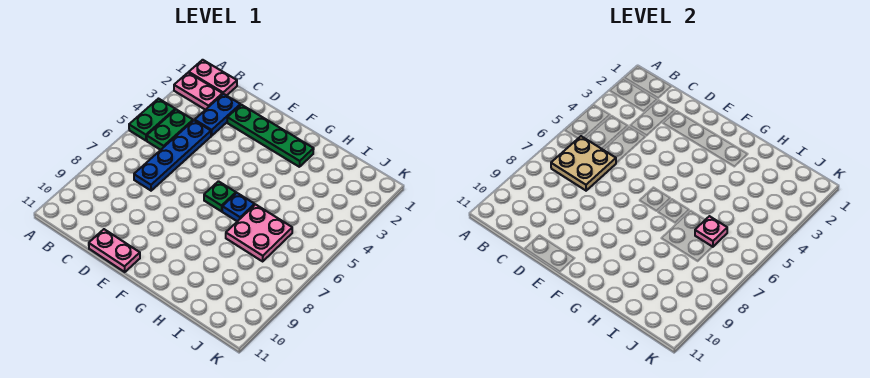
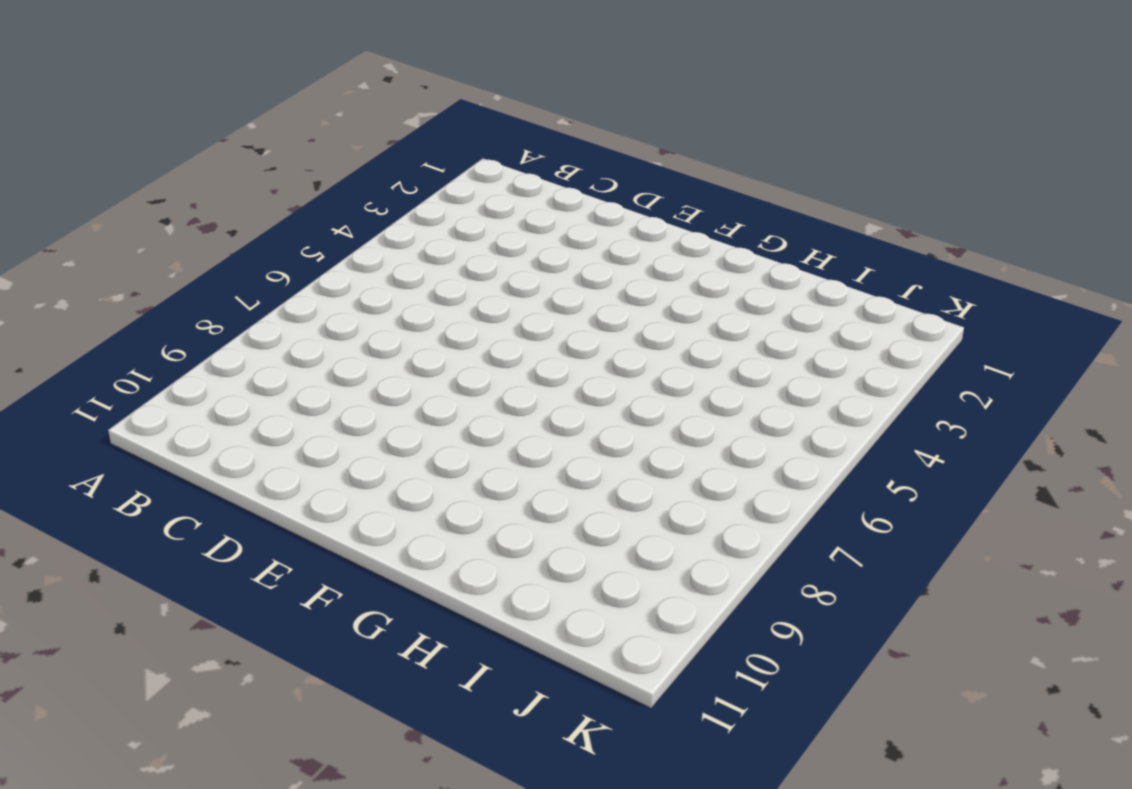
none -> pink plate A1:B1 level 1
none -> pink plate A2:B2 level 1
none -> green plate A4:A5 level 1

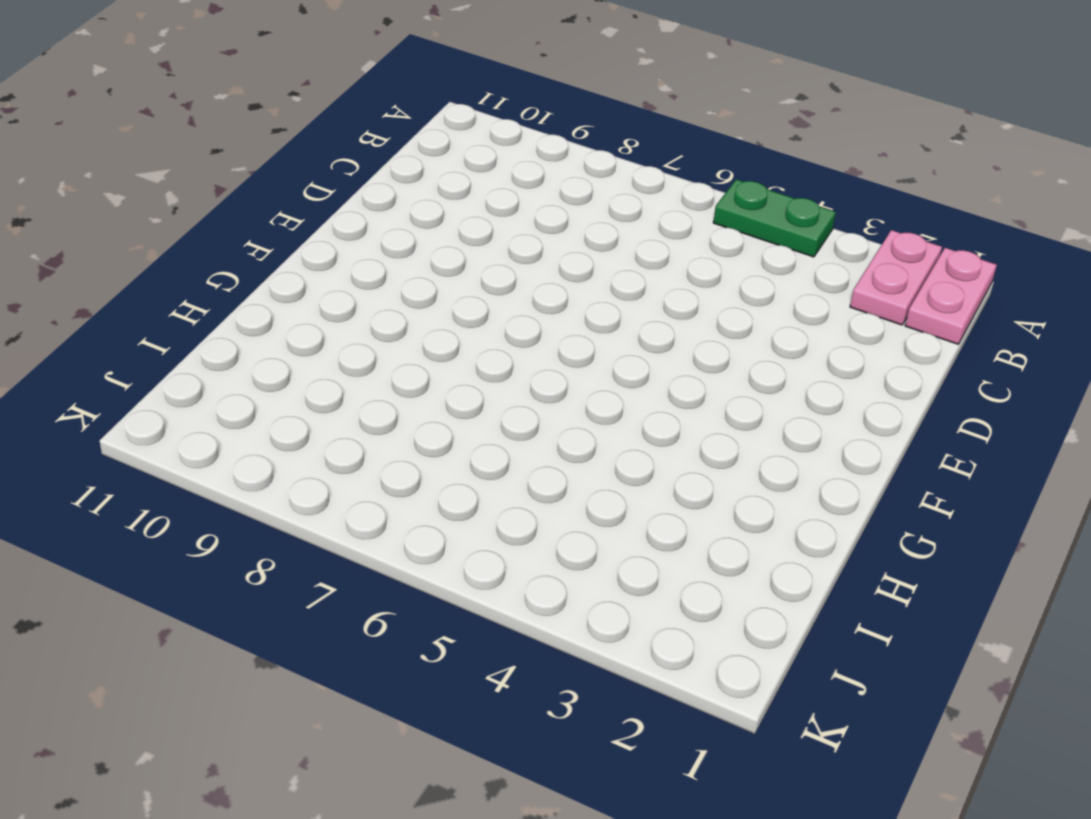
none -> green plate B4:B5 level 1
none -> blue plate C2:C3 level 1
none -> blue plate C4:C7 level 1

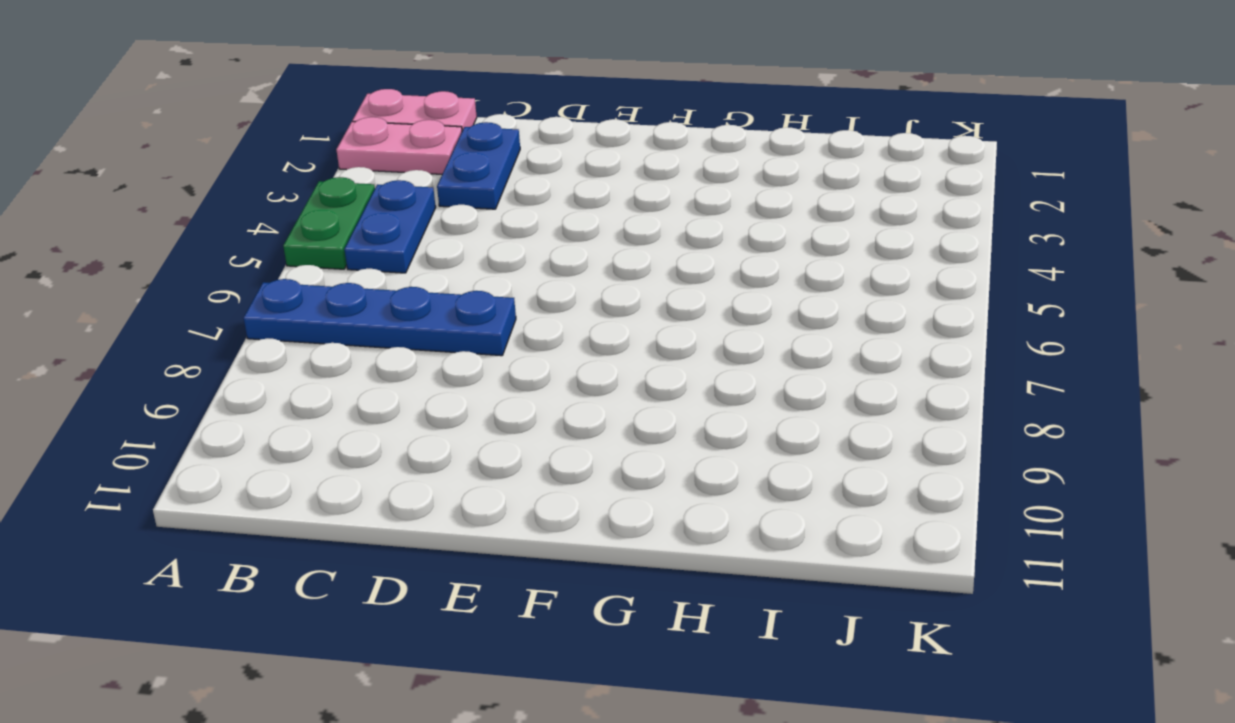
blue plate A7:D7 level 1 -> blue plate C4:C7 level 1
blue plate B4:B5 level 1 -> green plate B4:B5 level 1
none -> green plate D2:G2 level 1
none -> pink plate D11:E11 level 1
none -> green plate F6 level 1

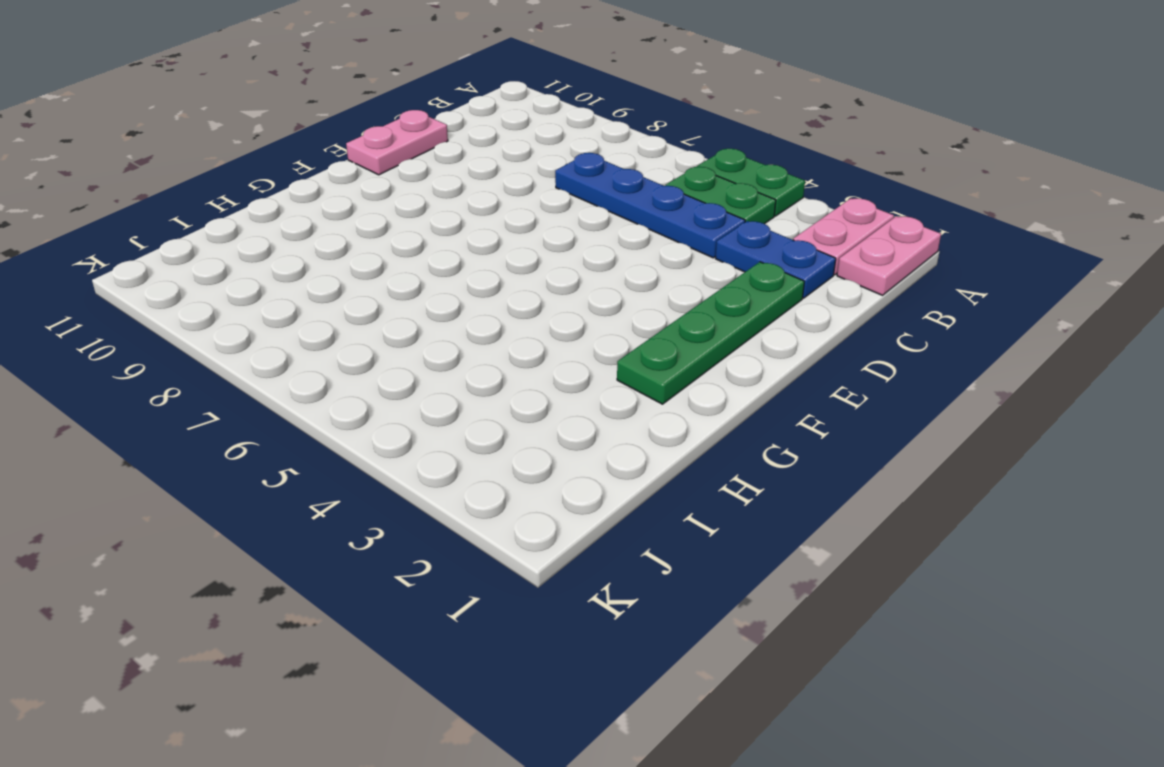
none -> green plate F6 level 1
none -> blue plate G6 level 1
none -> pink plate H6:I7 level 1

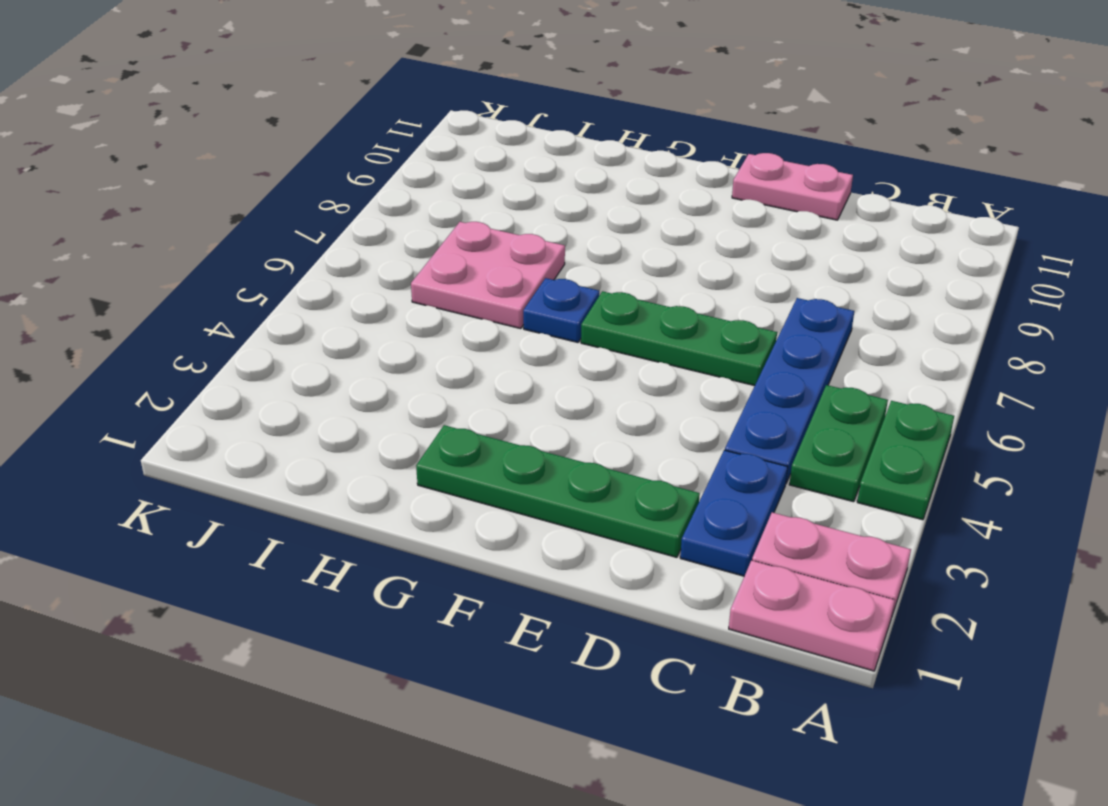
green plate D6:F6 level 1 -> green plate F6 level 1
none -> tan plate B6:C7 level 2
none -> pink plate I6 level 2

